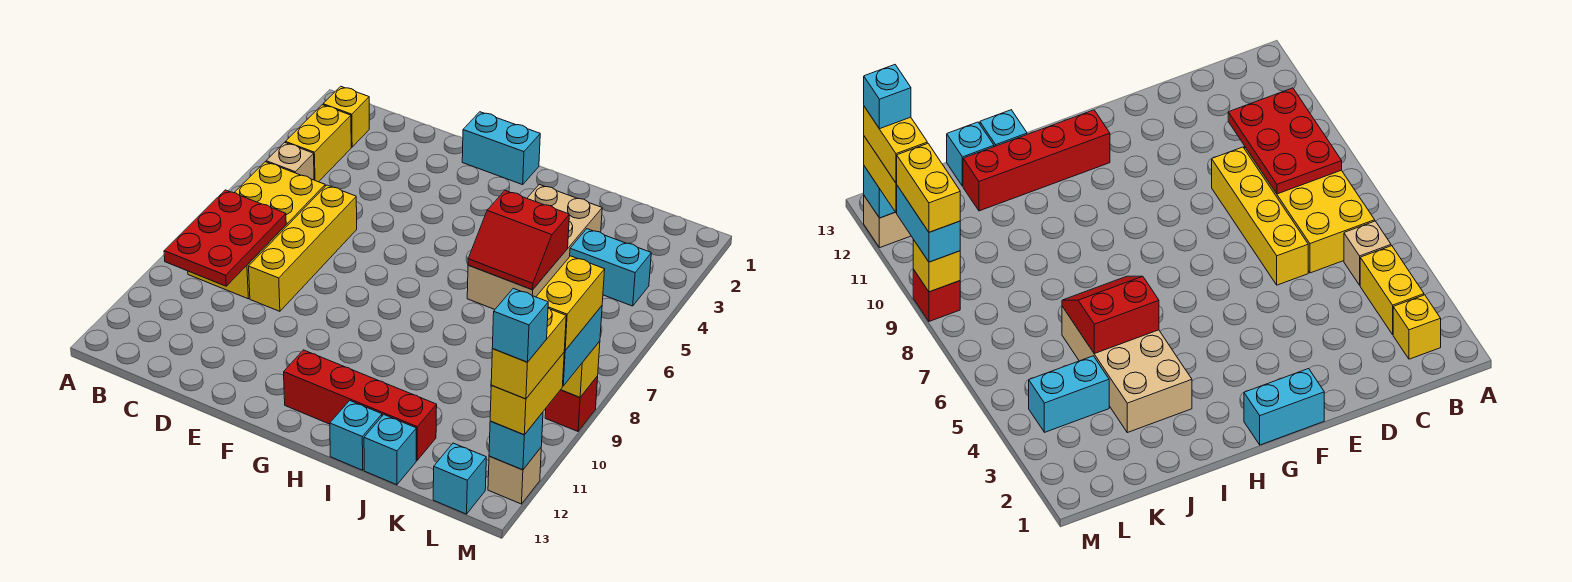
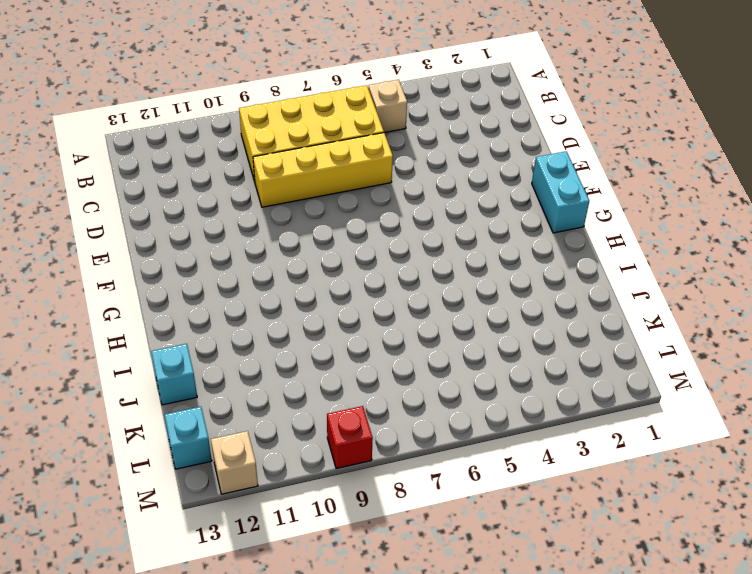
none -> yellow brick B2 level 1
none -> yellow brick B3:B4 level 1
none -> red brick G12:J12 level 1

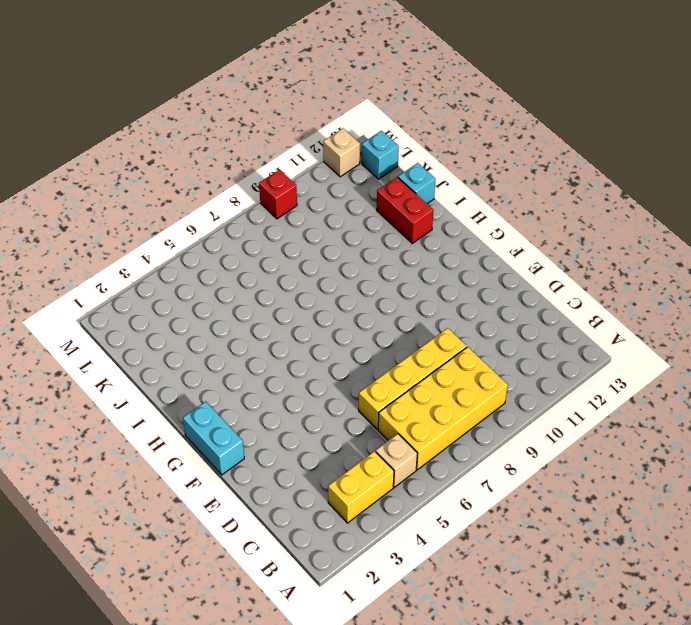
red brick I12:J12 level 1 -> red brick G12:J12 level 1
none -> yellow brick B2 level 1
none -> tan brick I3:J6 level 1
none -> cyan brick I13 level 1

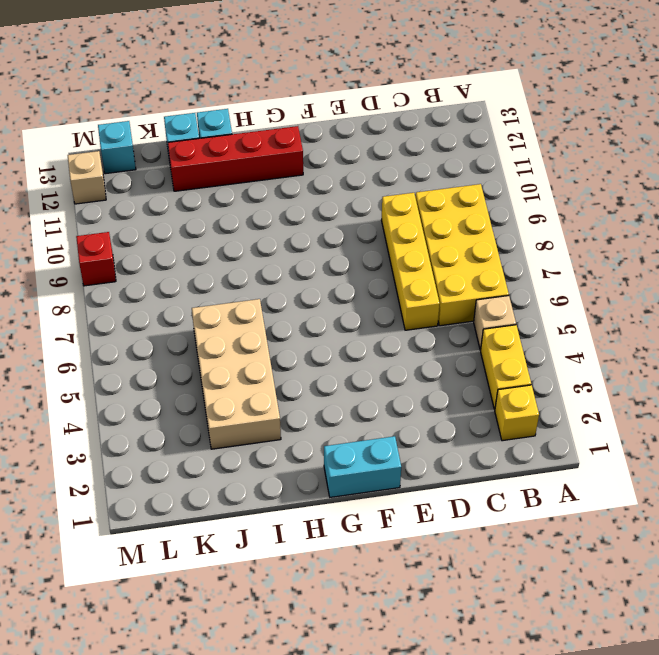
none -> cyan brick K4:L4 level 1
none -> red plate B8:C10 level 2
none -> red slope I5:J6 level 2 top 5

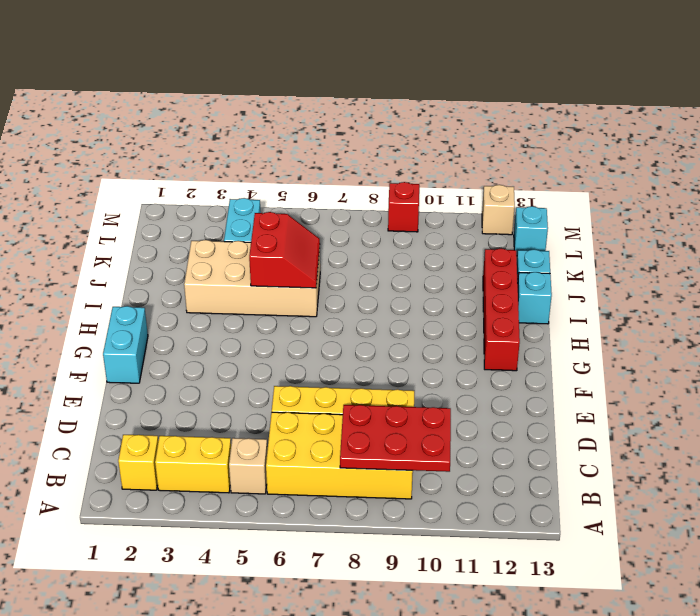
none -> yellow brick M9 level 2
none -> cyan brick M12 level 2
none -> cyan brick M9:M10 level 3

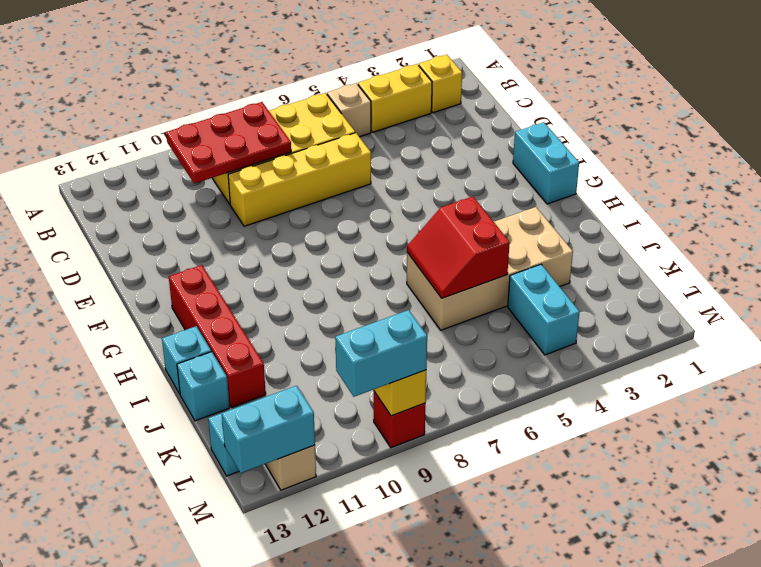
cyan brick M12:M13 level 2 -> cyan brick M12 level 2
none -> yellow brick M11:M12 level 3
none -> yellow brick M9:M10 level 4
none -> yellow brick M11:M12 level 4

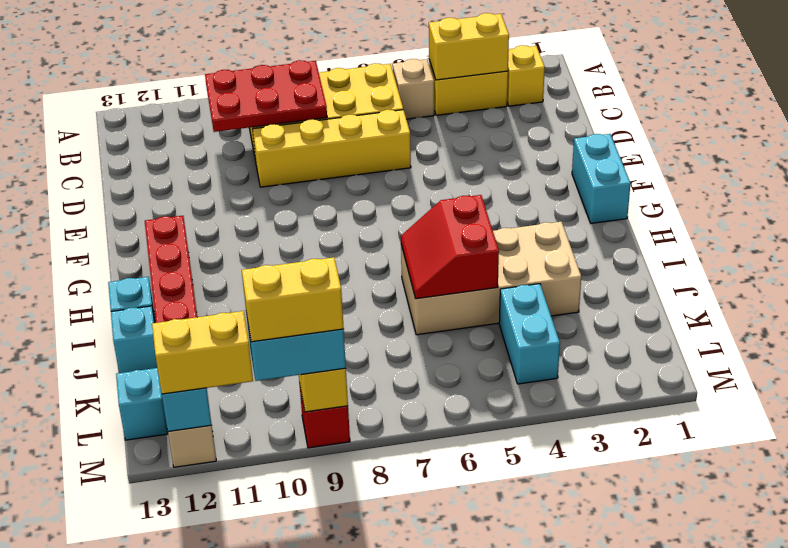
yellow brick B3:B4 level 2 -> yellow brick M11:M12 level 4
none -> cyan brick M12 level 5

